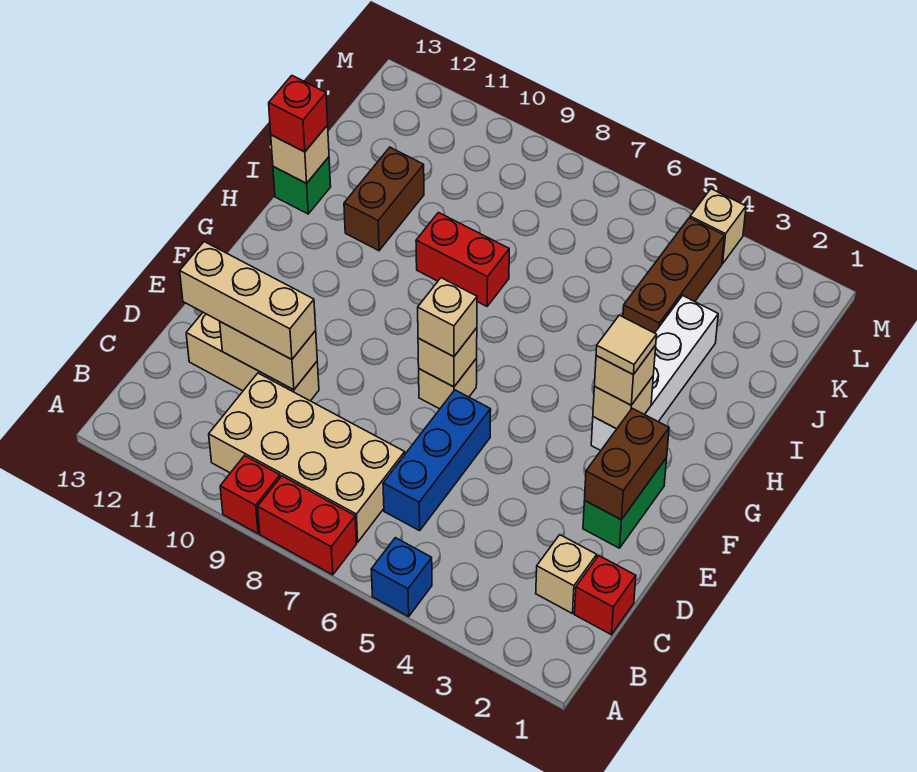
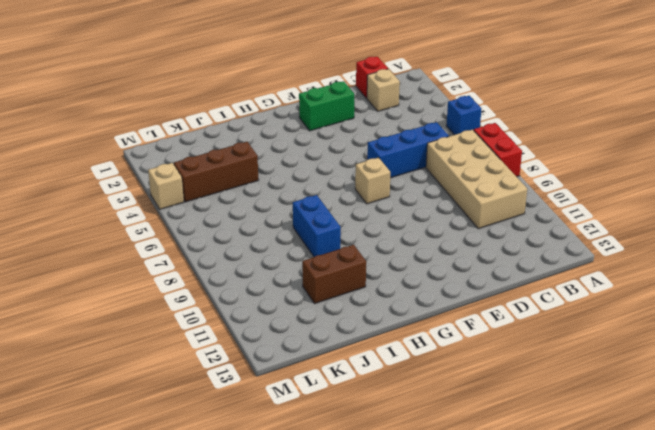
blue brick I8:I9 level 1 -> red brick I8:I9 level 1
none -> red brick A9 level 1
none -> tan brick D10:D12 level 1
none -> white brick G3:J3 level 1

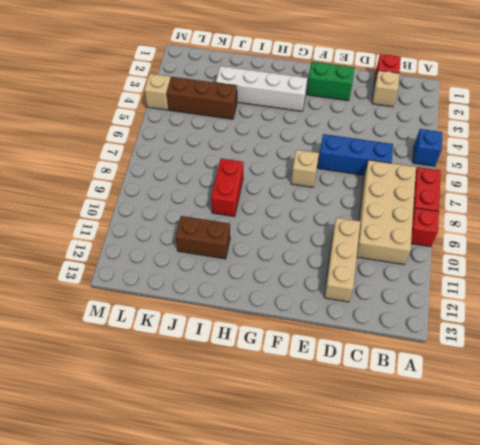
none -> green brick I13 level 1
none -> tan brick D10:D11 level 2
none -> brown brick E2:F2 level 2

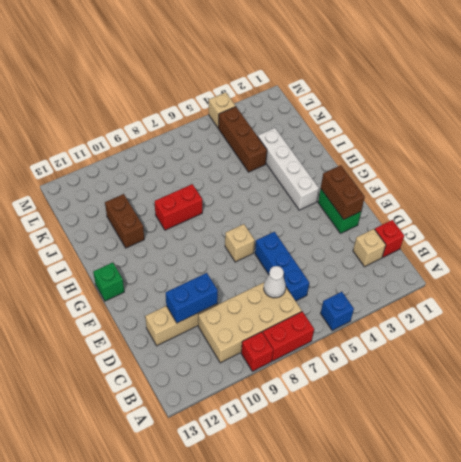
white cone C7 level 2 -> none
blue brick D10:D11 level 2 -> tan brick D10:D11 level 2
green brick G13 level 1 -> green brick I13 level 1
none -> tan brick F7 level 2
none -> tan brick G3 level 2
none -> tan brick I13 level 2

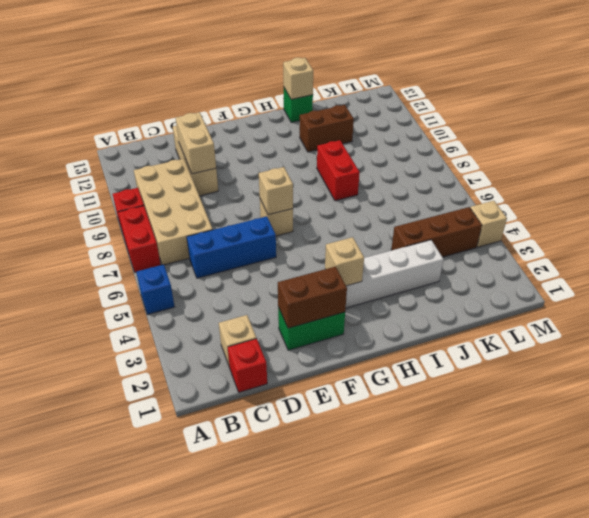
none -> tan brick D10:D12 level 3
none -> tan brick F7 level 3
none -> tan brick G3 level 3

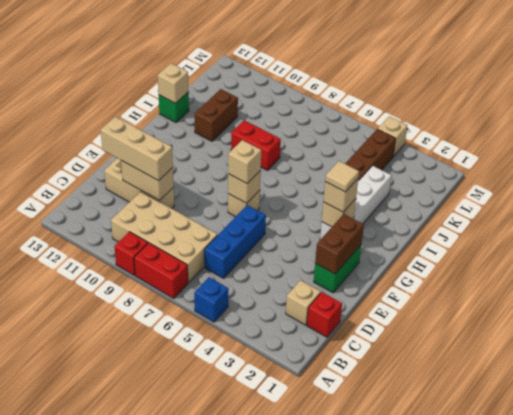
none -> red brick I13 level 3

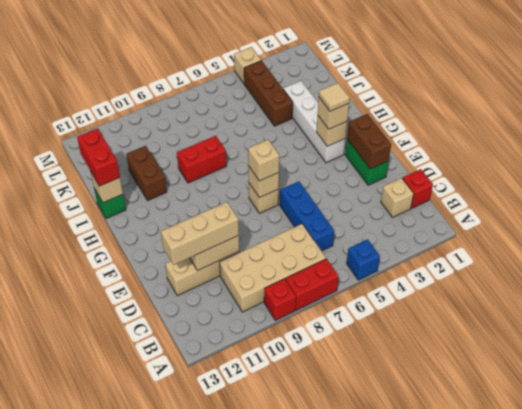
red brick I13:J13 level 3 -> red brick I13 level 3

